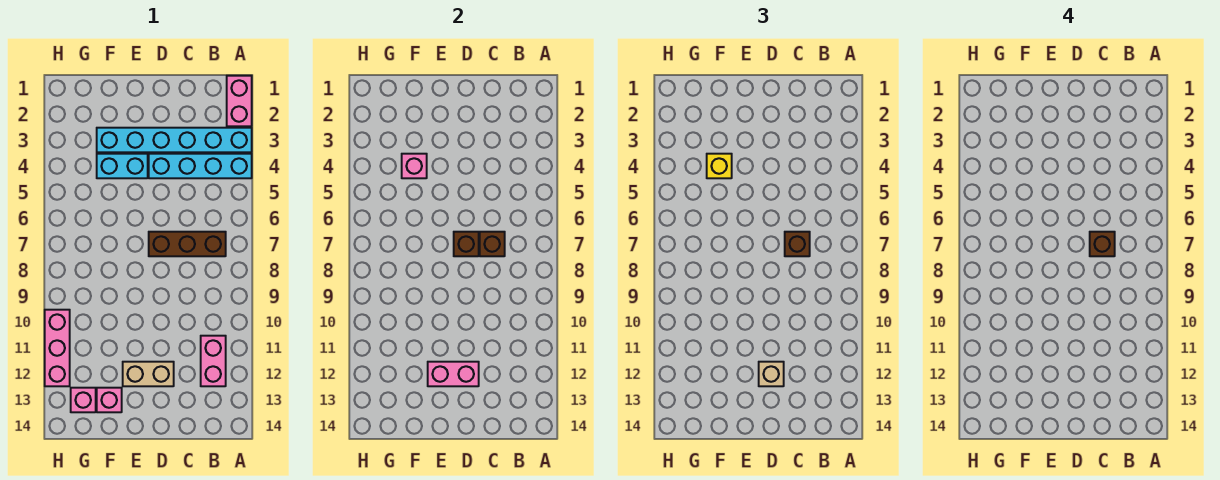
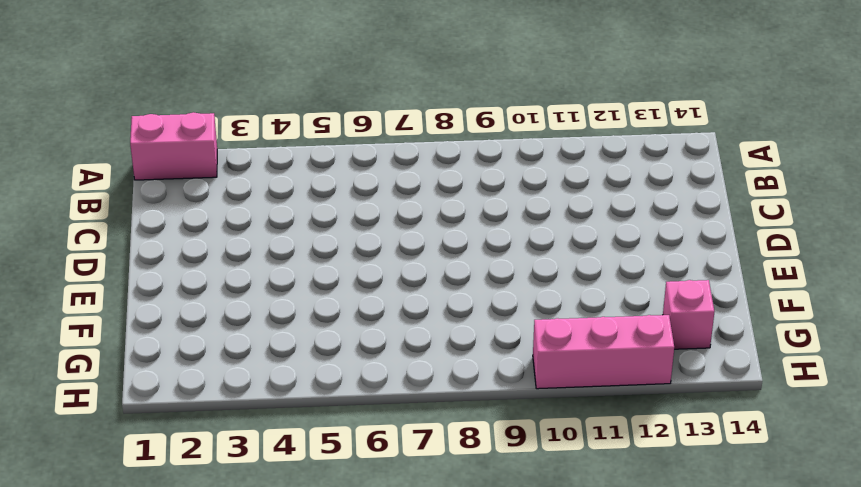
none -> cyan brick A3:F3 level 1
none -> cyan brick A4:D4 level 1
none -> brown brick B7:D7 level 1

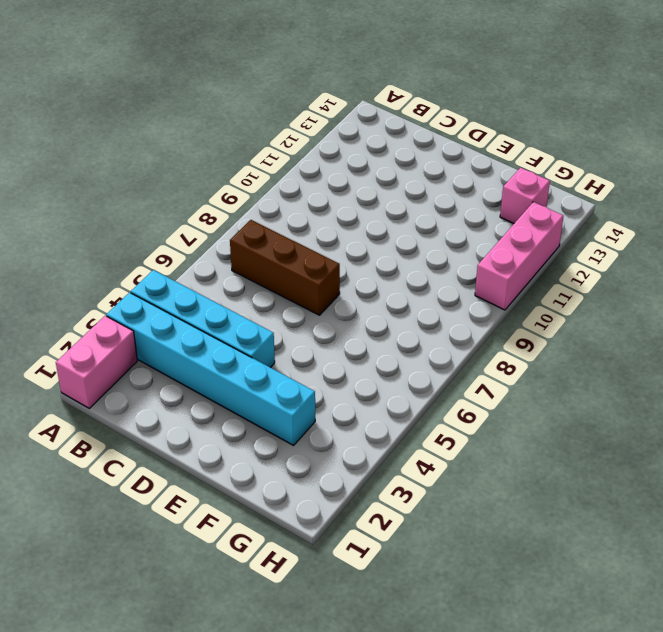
none -> pink brick B11:B12 level 1
none -> tan brick D12:E12 level 1
none -> cyan brick E4:F4 level 1

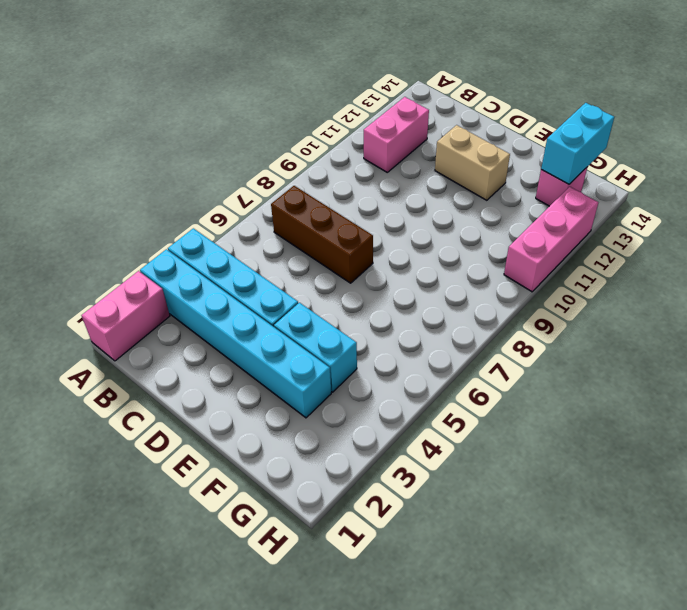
cyan brick G13:G14 level 2 -> none
none -> pink brick F13 level 1
none -> brown brick C7 level 2
none -> brown brick D7 level 2

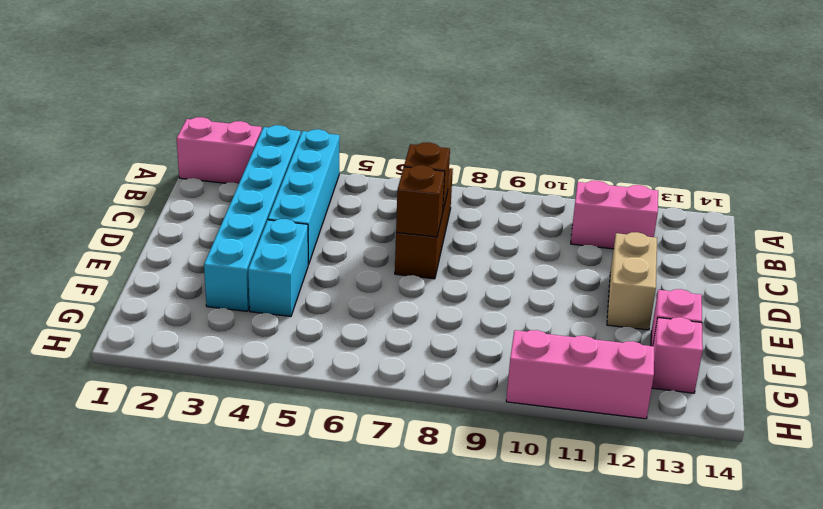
none -> pink brick D12:E12 level 2
none -> pink brick F4 level 2
none -> brown brick C7 level 3

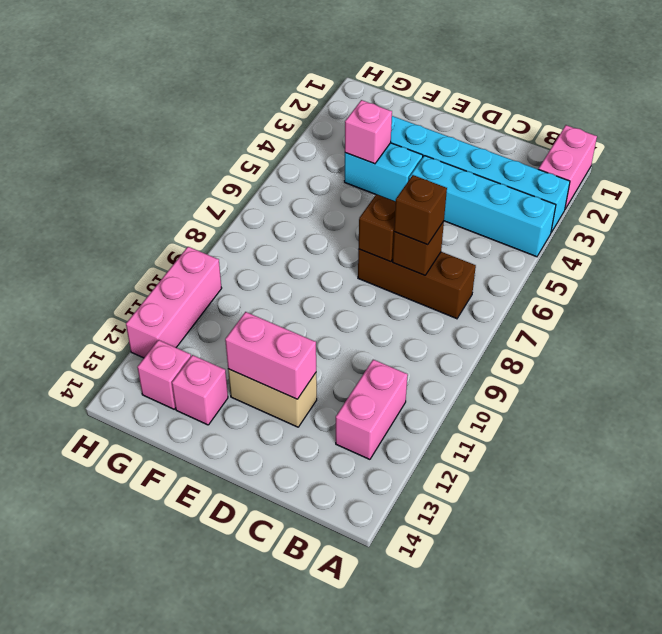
none -> tan brick D12 level 3
none -> yellow brick F4 level 3
none -> brown brick C7 level 4

